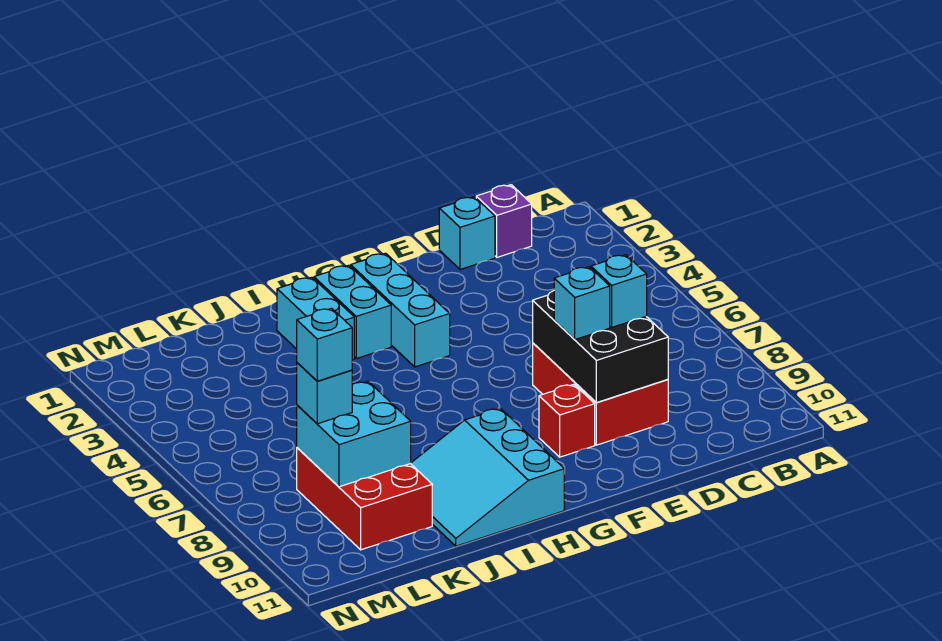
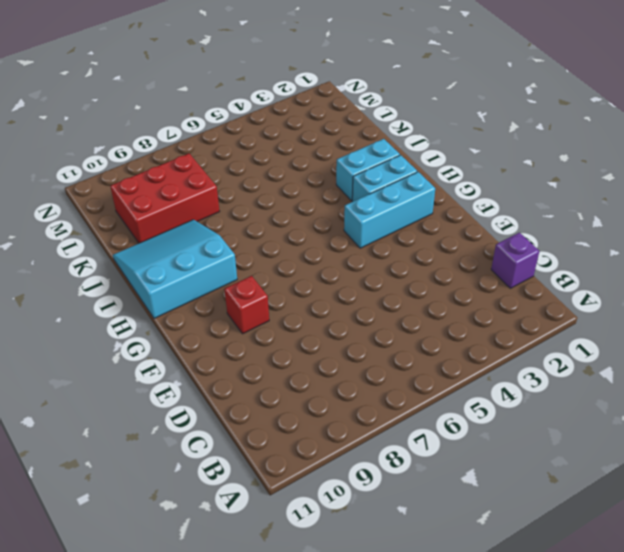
none -> cyan brick D1 level 1
none -> red brick D7:E9 level 1
none -> black brick D7:E9 level 2

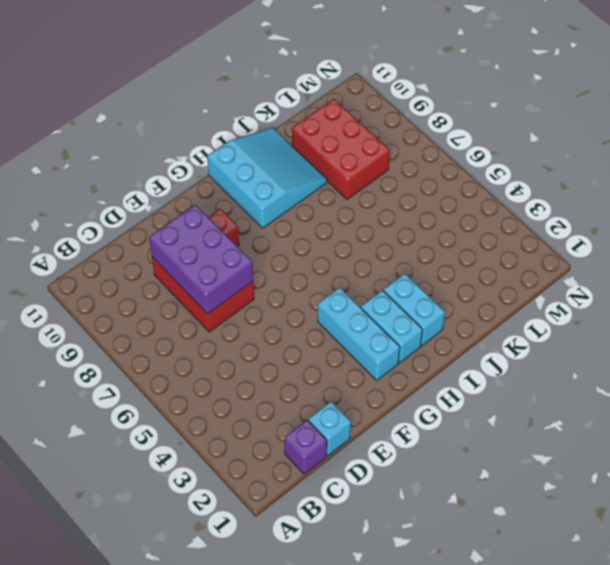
purple brick D7:E9 level 2 -> black brick D7:E9 level 2
none -> cyan brick K8:L9 level 2
none -> cyan brick D8 level 3
none -> cyan brick E8 level 3

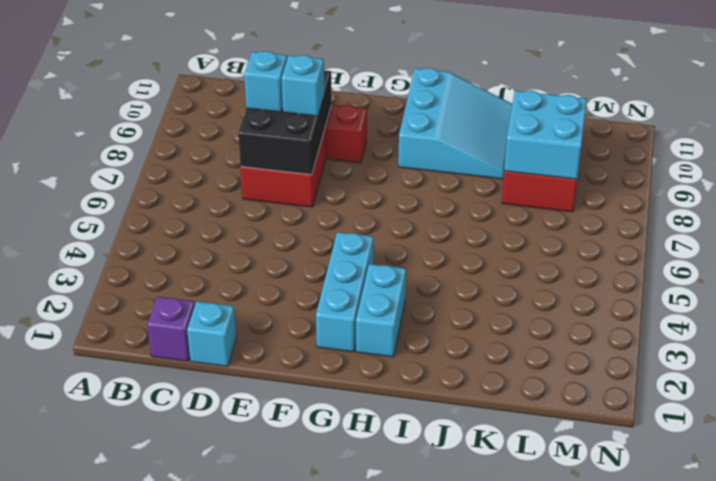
none -> cyan brick I2:I3 level 1
none -> cyan brick L8 level 3
none -> cyan brick L8 level 4

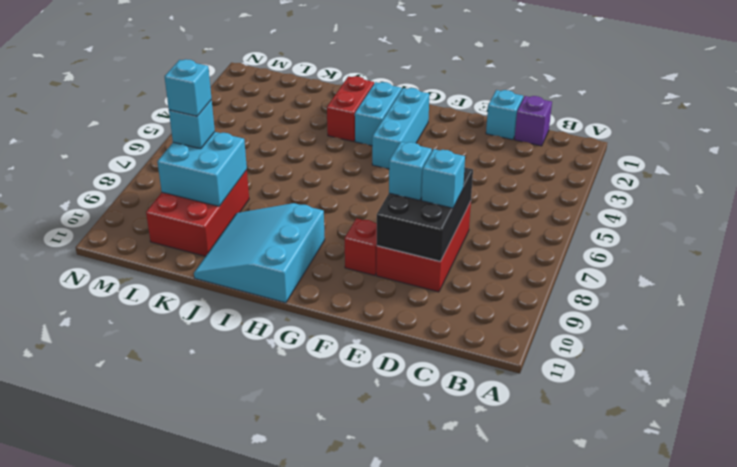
red brick I2:I3 level 1 -> cyan brick I2:I3 level 1

